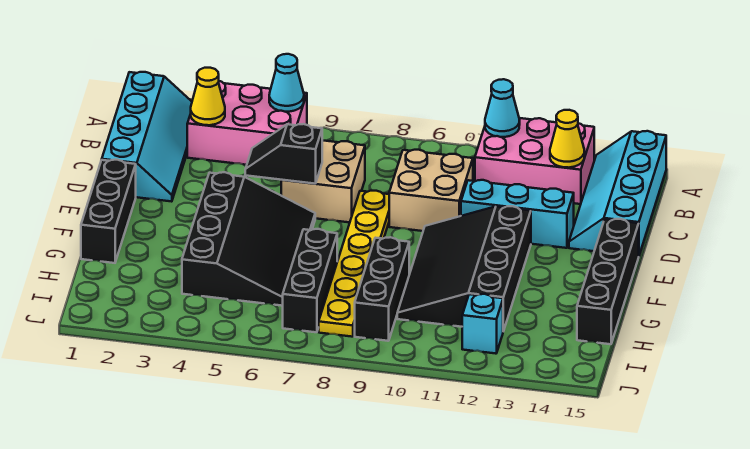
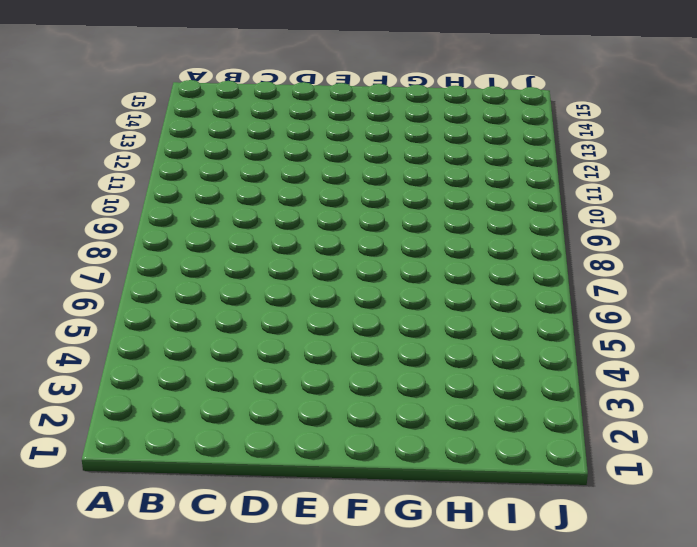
none -> cyan slope A1:D2 level 1 top 1
none -> pink brick A3:B5 level 1
none -> pink brick A11:B13 level 1

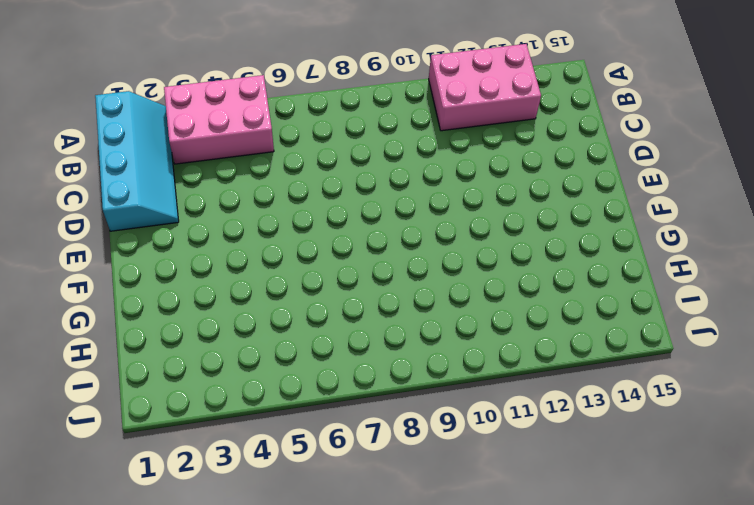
none -> cyan slope A14:D15 level 1 top 15
none -> tan brick C6:D7 level 1
none -> tan brick C9:D10 level 1

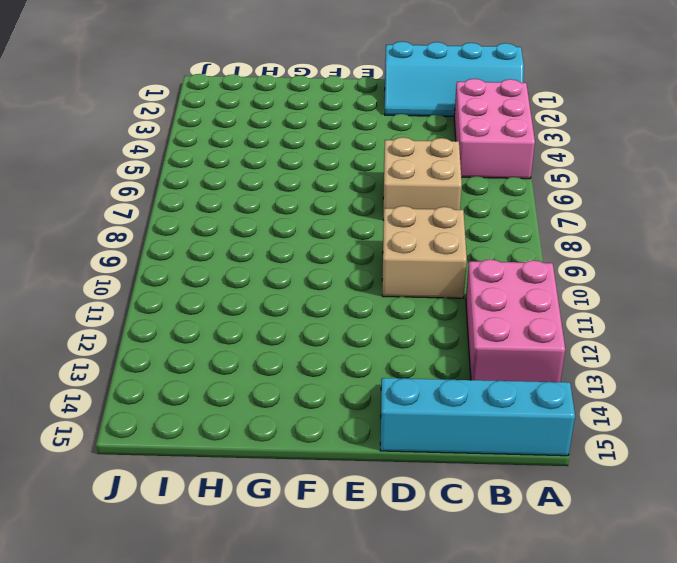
none -> yellow plate D8:I8 level 1
none -> cyan brick D11:D13 level 1
none -> black brick E1:G1 level 1

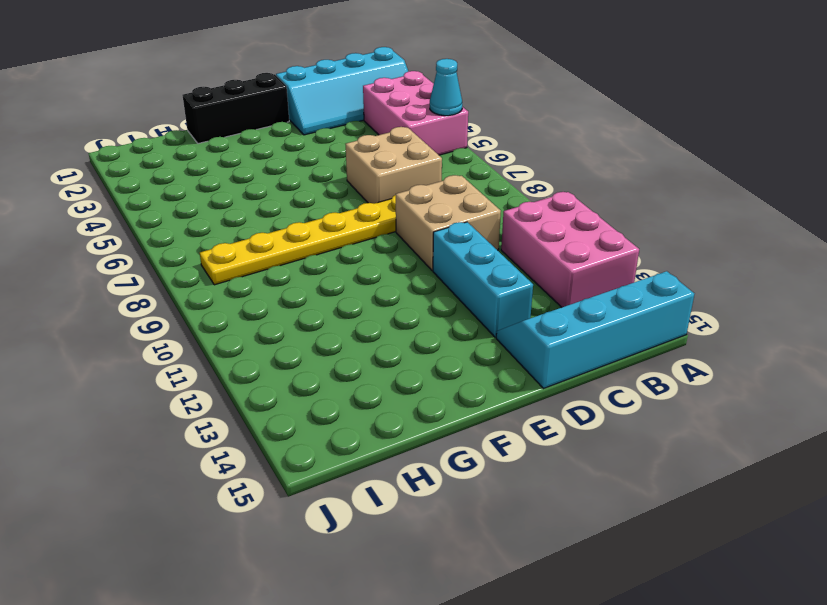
none -> black slope E4:H6 level 1 top 4
none -> black slope E10:H12 level 1 top 12
none -> black brick E15:H15 level 1

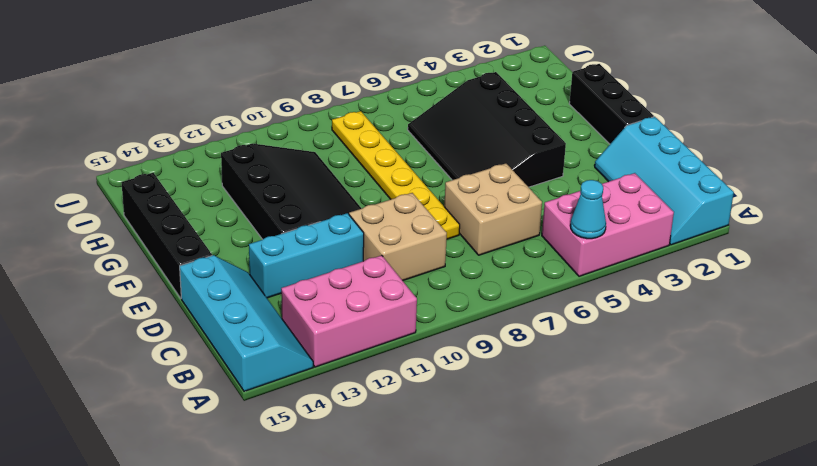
none -> black brick G7:I7 level 1
none -> black brick G9:I9 level 1
none -> cyan brick I12 level 1

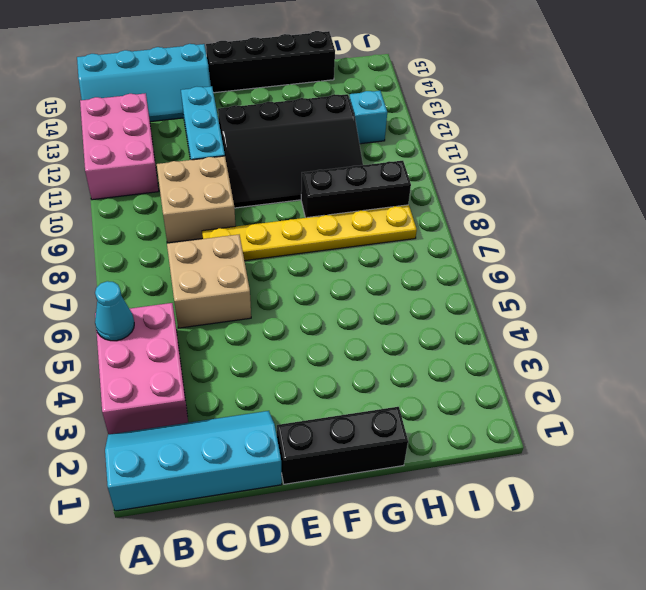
none -> black slope E4:H6 level 1 top 4
none -> black brick G7:I7 level 1
none -> cyan cone A11 level 2

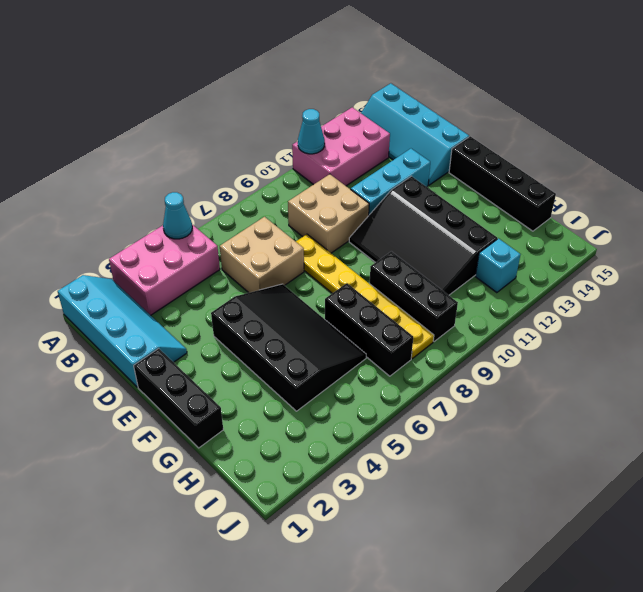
none -> yellow cone B3 level 2
none -> yellow cone B13 level 2
none -> black slope D5:D6 level 2 top 6

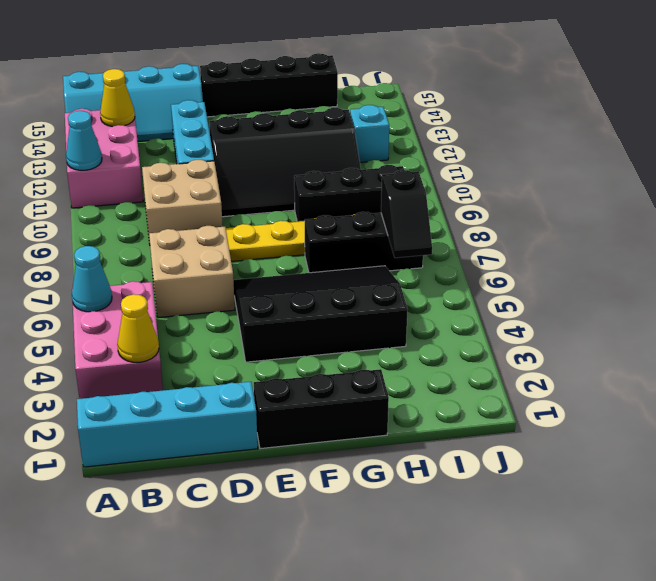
black slope I6:I7 level 2 top 7 -> black slope D5:D6 level 2 top 6

